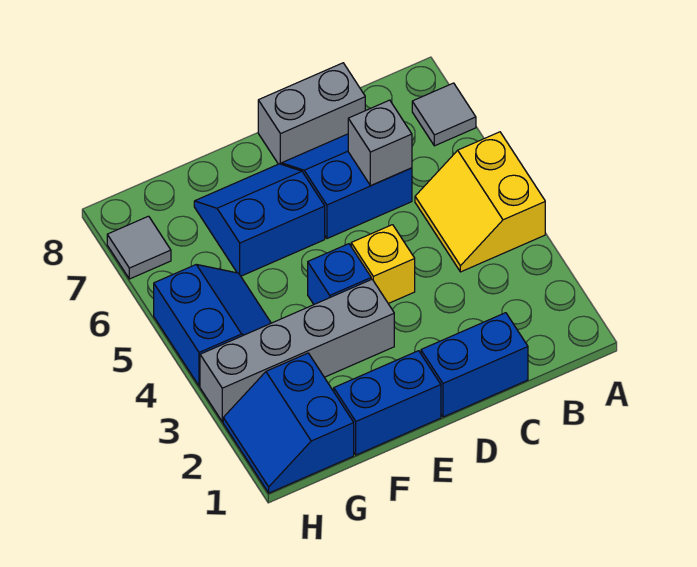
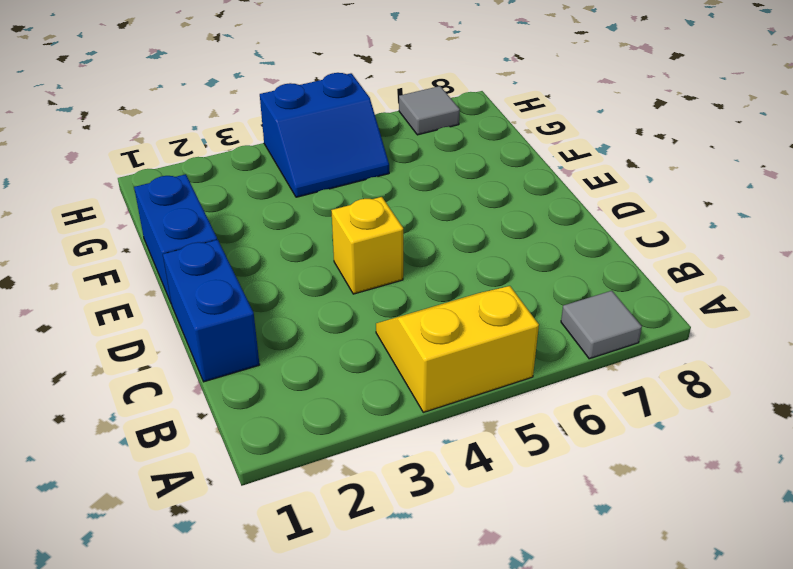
none -> blue slope C6:D7 level 1 top 6
none -> grey brick C8:D8 level 1
none -> grey brick E3:H3 level 1

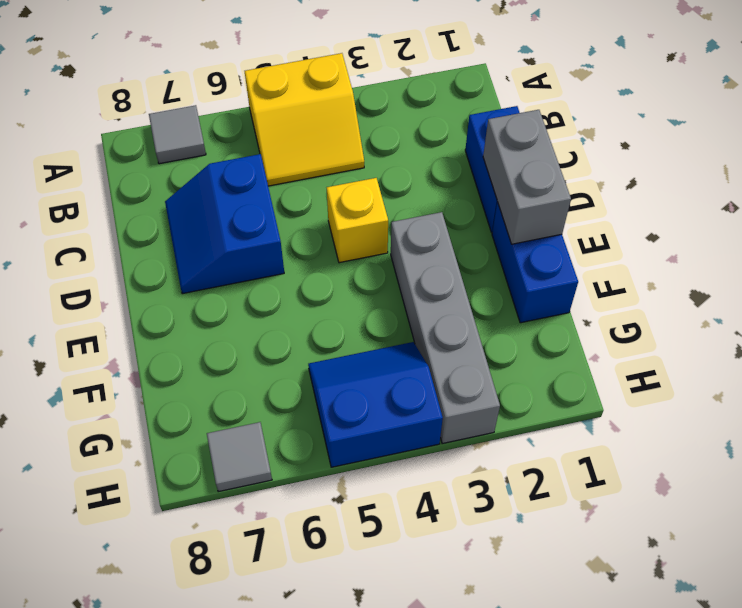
grey brick D1:E1 level 2 -> grey brick C8:D8 level 1
none -> blue brick E4 level 1
none -> blue slope E6:F7 level 1 top 6
none -> blue slope G1:H2 level 1 top G

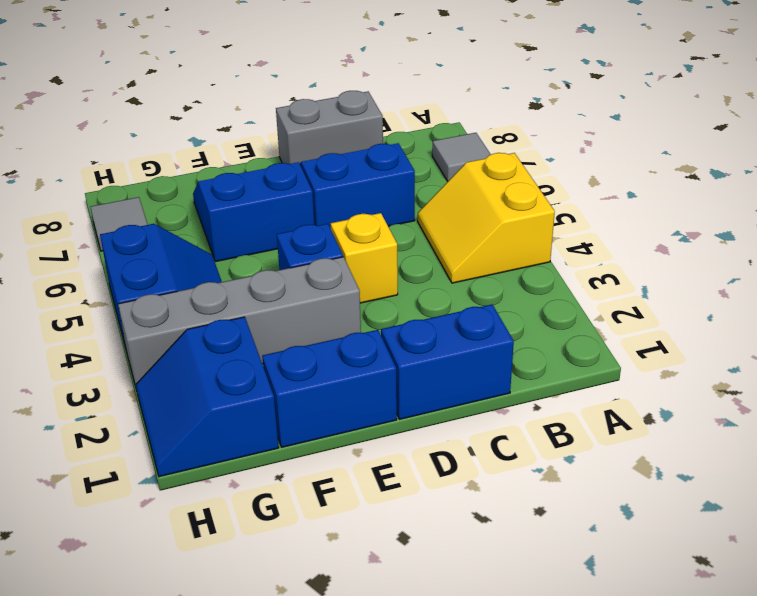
none -> grey brick C6 level 2

